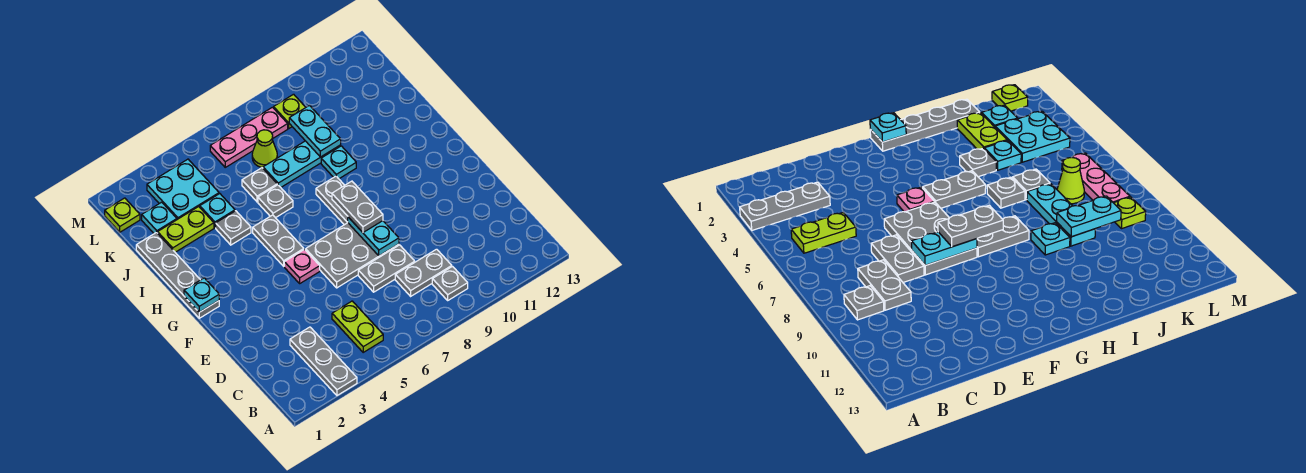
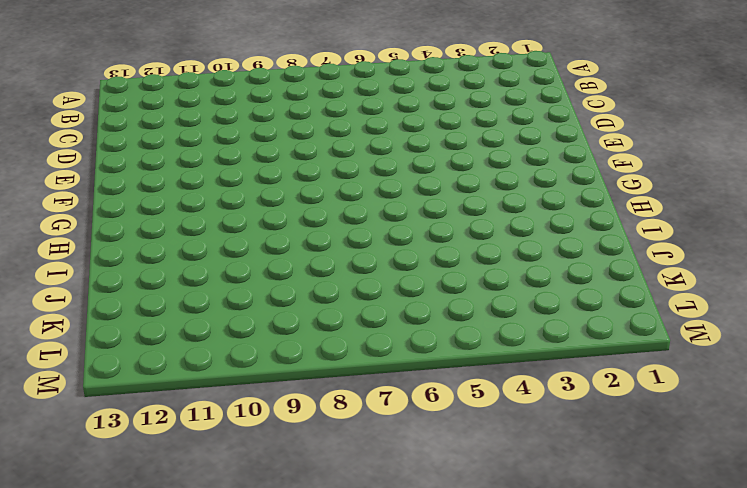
none -> grey plate A3:C3 level 1
none -> lime plate B5:C5 level 1
none -> grey plate B9 level 1

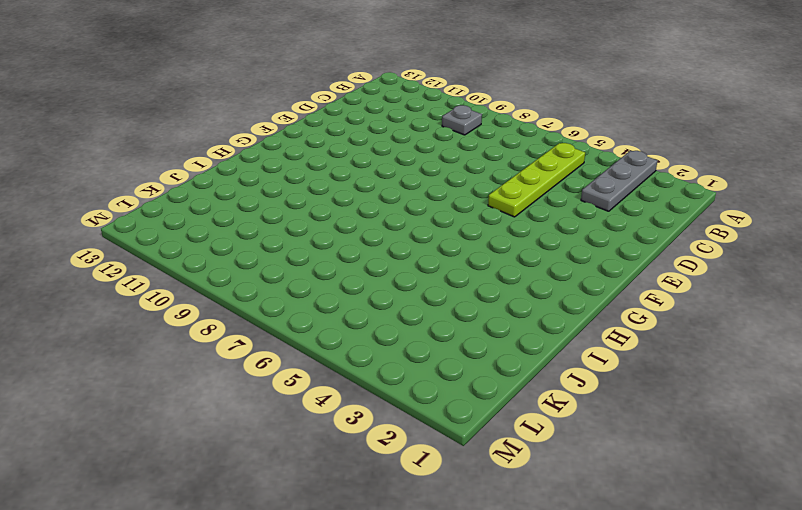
lime plate B5:E5 level 1 -> lime plate B5:C5 level 1
none -> grey plate C8:C9 level 1
none -> grey plate D7:D8 level 1
none -> grey plate E6:F8 level 1

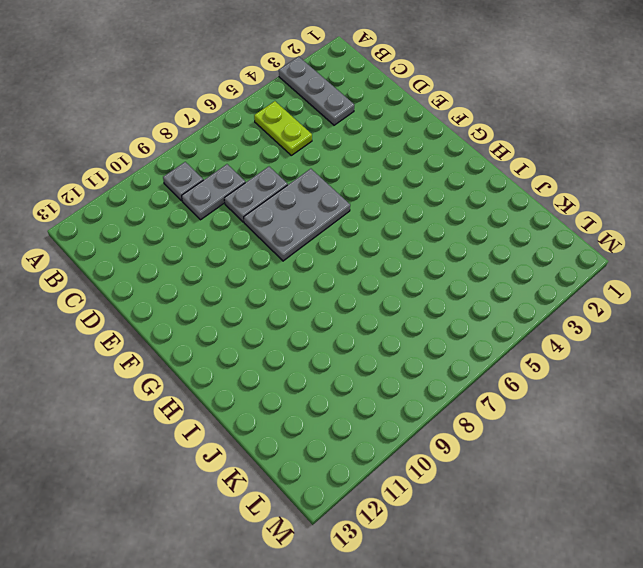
none -> pink plate F5 level 1
none -> grey plate G1:J1 level 1
none -> grey plate G5:H5 level 1

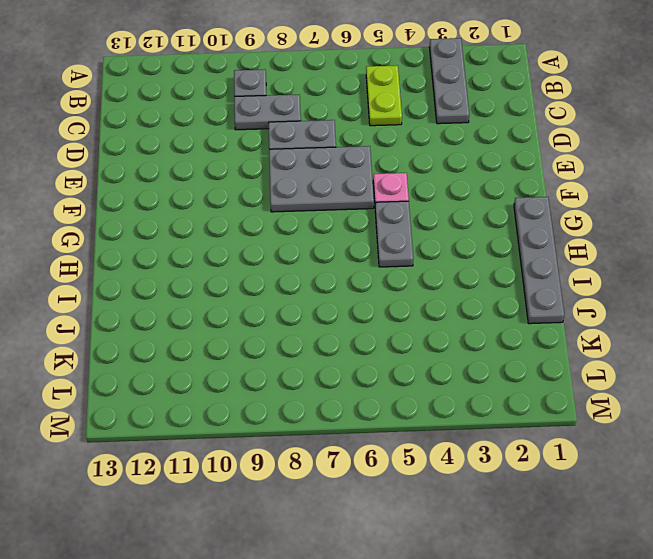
none -> grey plate G8:H8 level 1
none -> grey plate I4 level 1
none -> grey plate I6 level 1

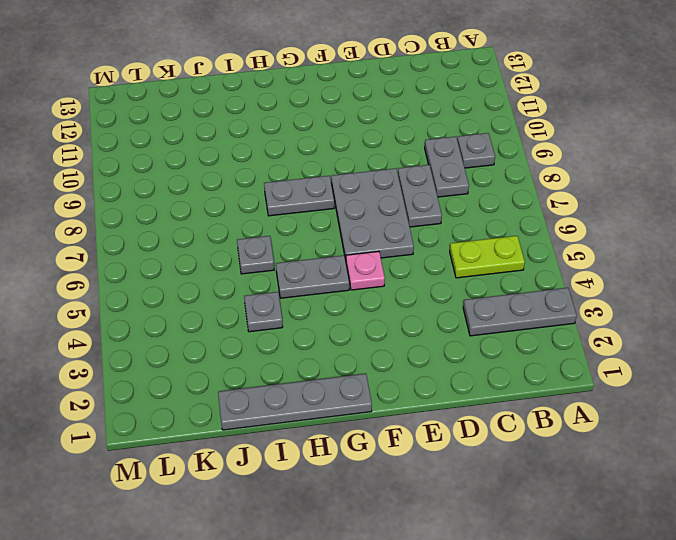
none -> cyan plate I9 level 1
none -> lime plate J2:J3 level 1
none -> cyan plate J4 level 1

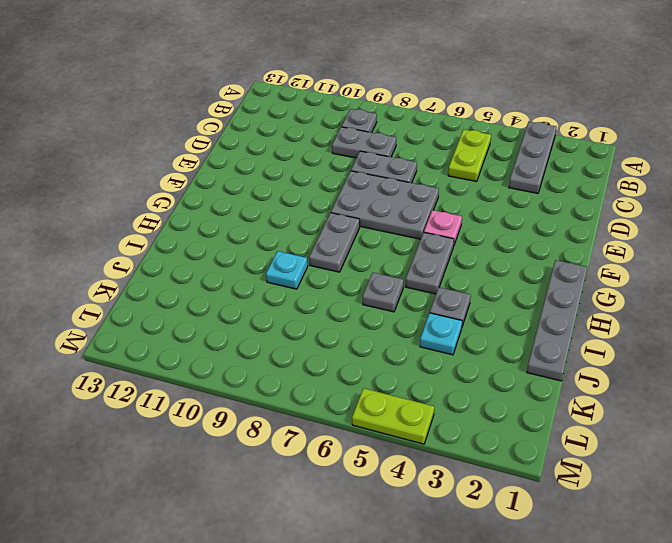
lime plate M4:M5 level 1 -> lime plate J2:J3 level 1
none -> grey plate J6 level 1
none -> cyan plate J7:J9 level 1
none -> cyan plate K2 level 1

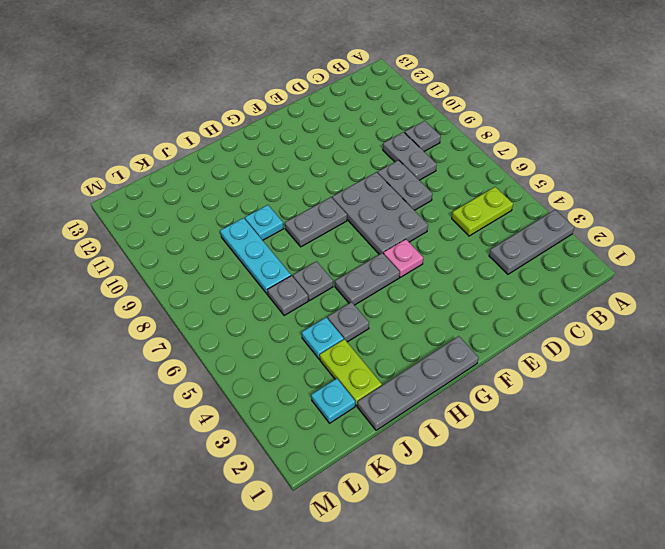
none -> cyan plate K3:L4 level 1
none -> lime cone K7 level 1
none -> lime plate L1 level 1

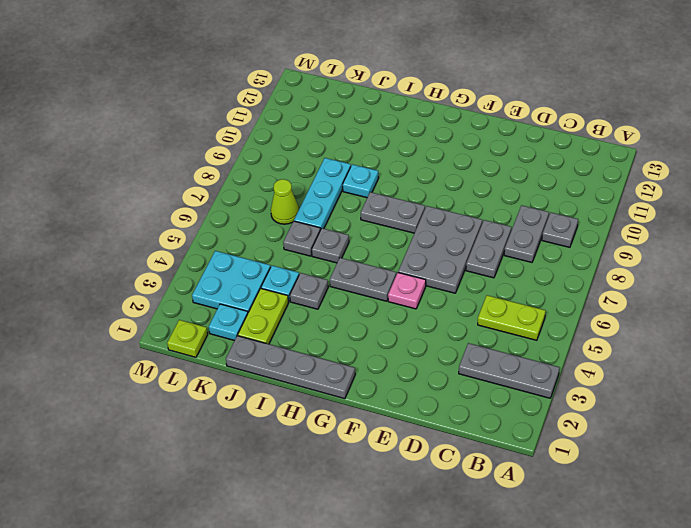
none -> pink plate L6:L8 level 1
none -> lime plate L9 level 1
none -> cyan plate E8:F8 level 2

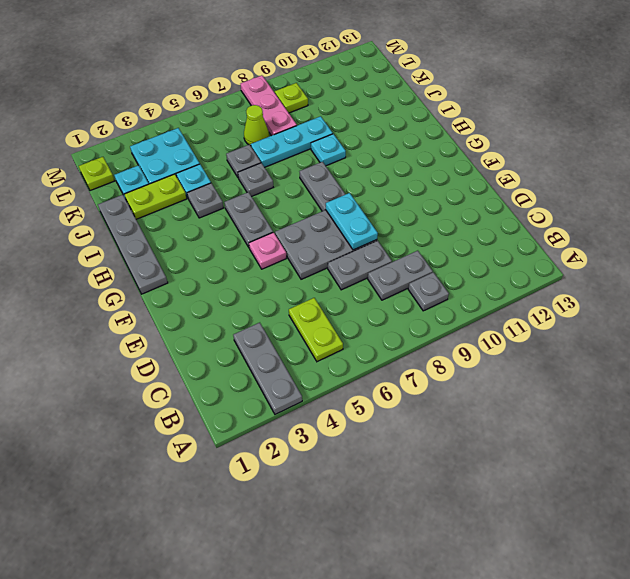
pink plate K8:M8 level 1 -> pink plate L6:L8 level 1
none -> cyan plate G1 level 2
none -> cyan plate J9:K9 level 2
none -> grey plate F8:G8 level 3

